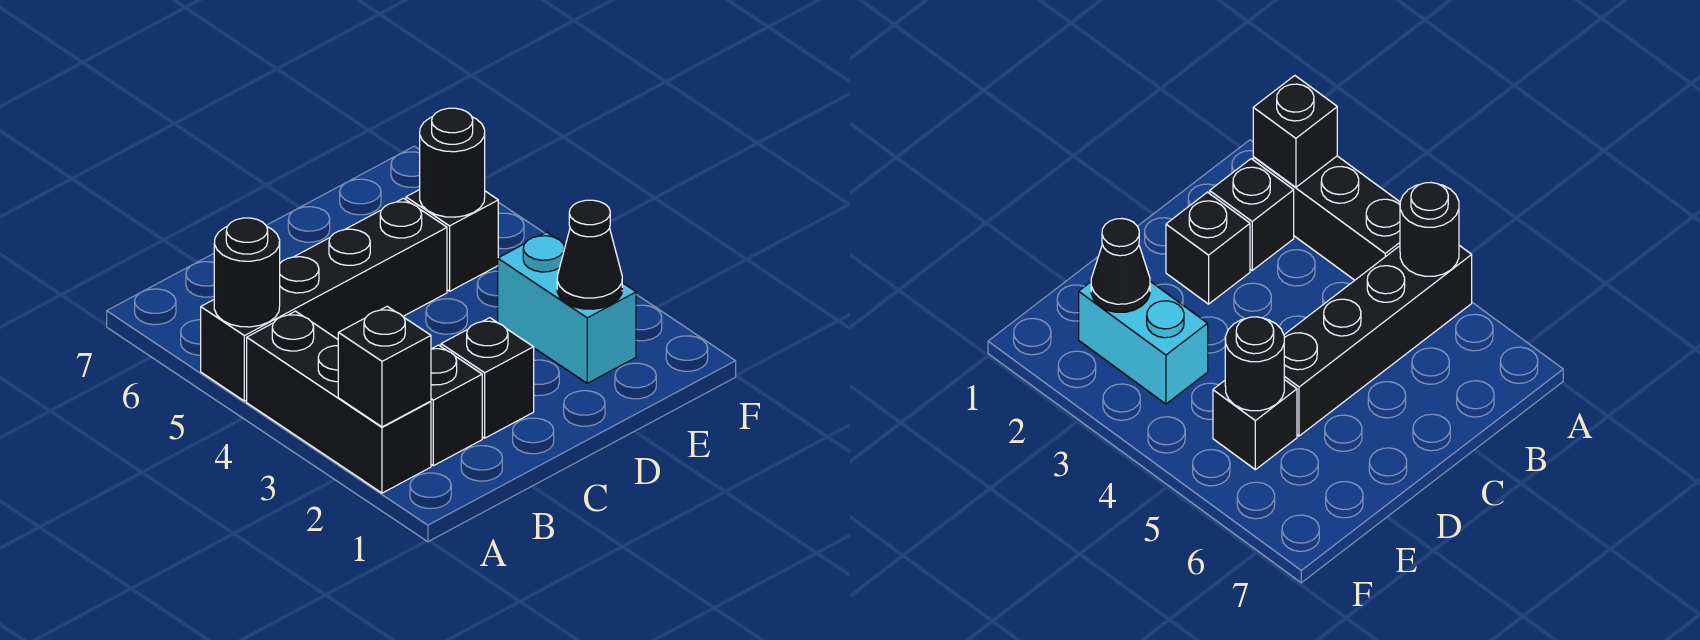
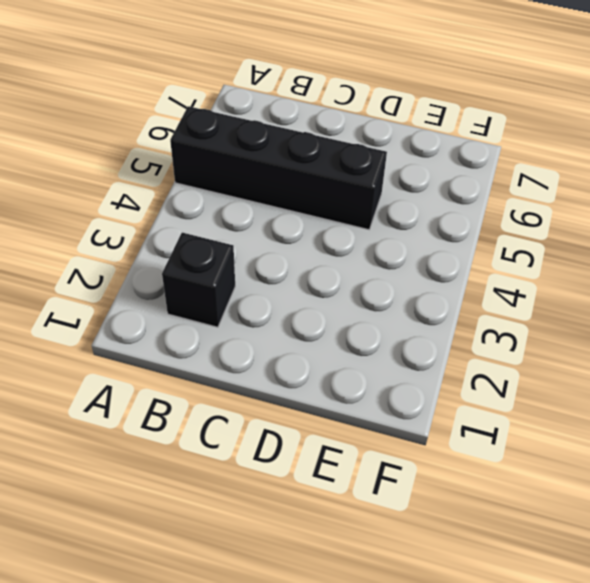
none -> black brick A2:A4 level 1
none -> black brick C2 level 1

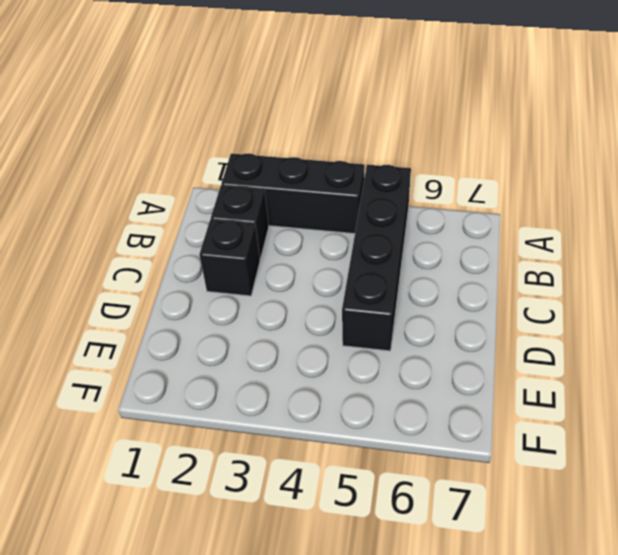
none -> cyan brick E2:E3 level 1
none -> black brick E5 level 1

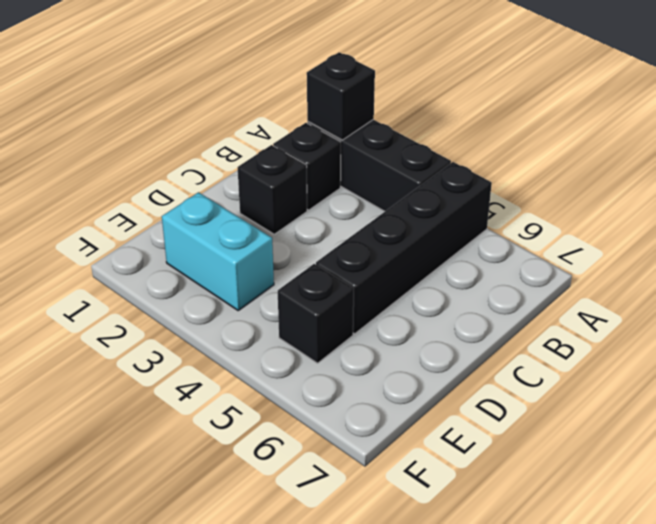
none -> black round brick A5 level 2
none -> black cone E2 level 2

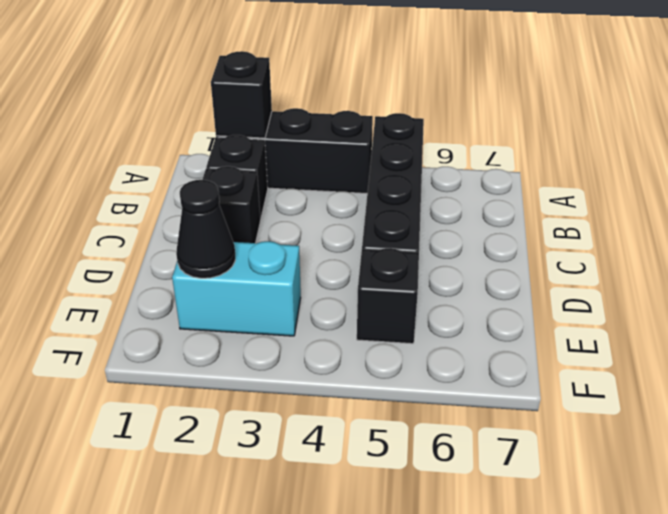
none -> black round brick A5 level 2
none -> black round brick E5 level 2

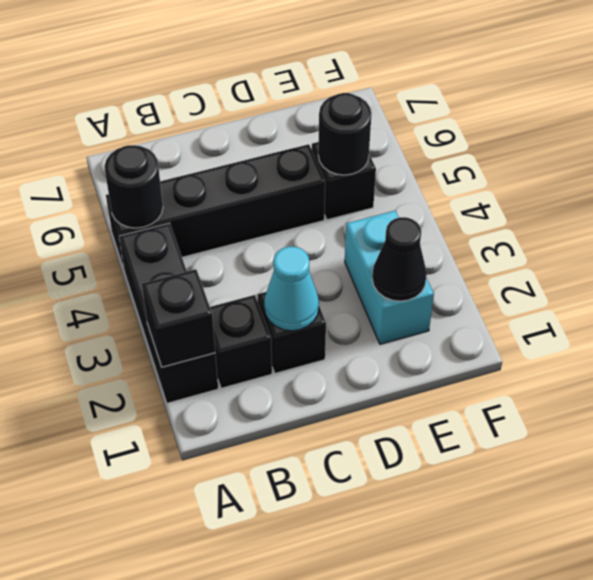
cyan cone C2 level 2 -> none

